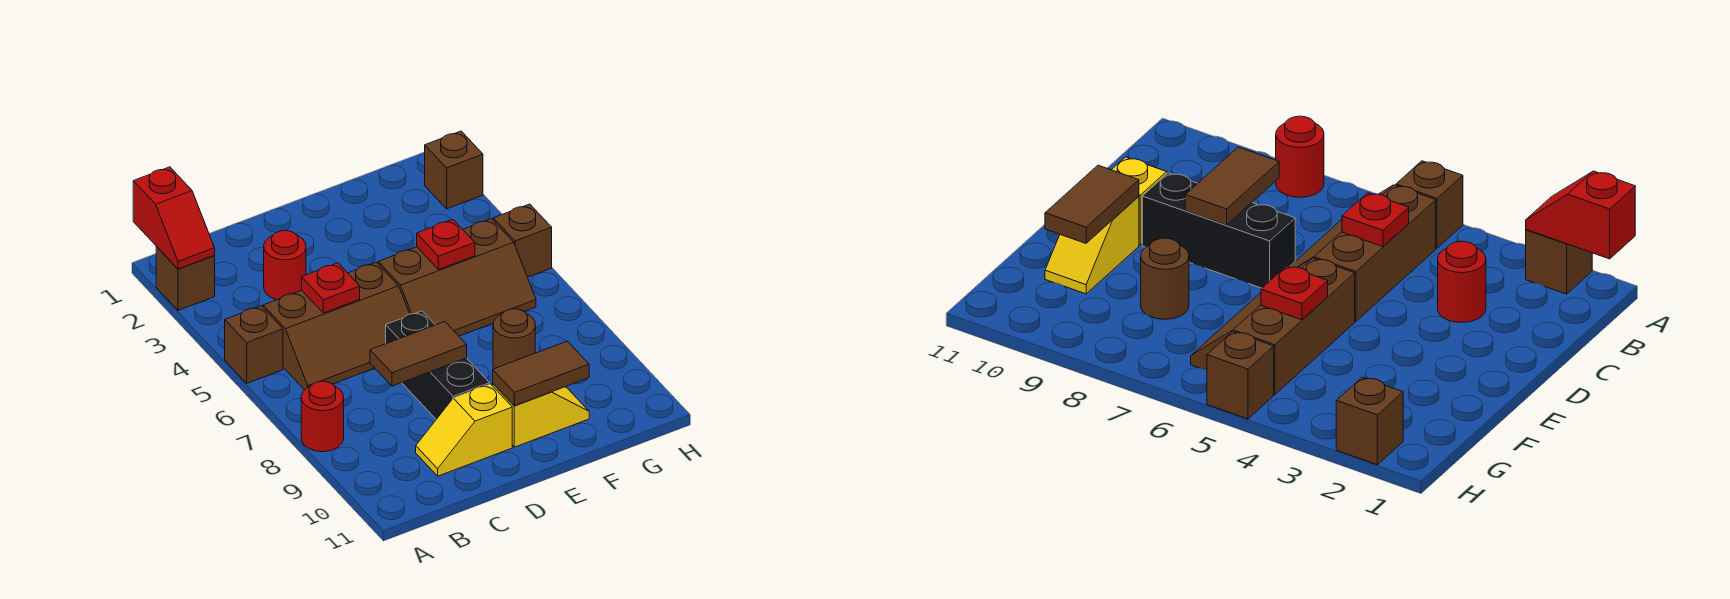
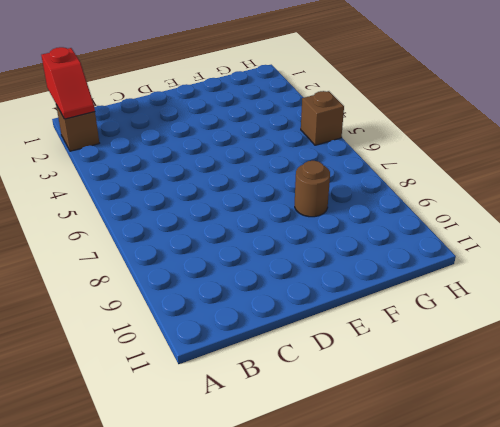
none -> brown brick A5 level 1
none -> red round brick A8 level 1
none -> brown slope B5:D6 level 1 top 5

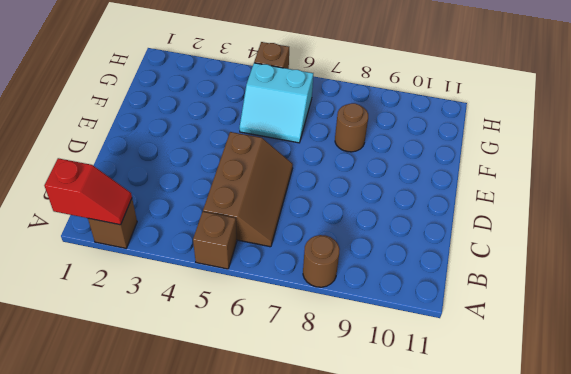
brown round brick A8 level 1 -> red round brick A8 level 1
cyan slope F5:G6 level 1 top G -> brown slope E5:G6 level 1 top 5
none -> red round brick C3 level 1
none -> yellow slope C10:D10 level 1 top D
none -> black brick D7:D9 level 1

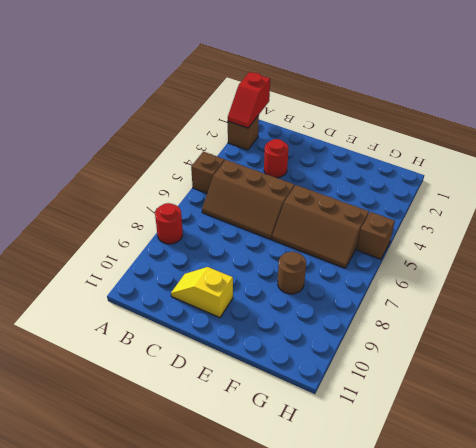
none -> black brick D7:D9 level 1
none -> yellow slope E10:F10 level 1 top E
none -> brown brick H2 level 1

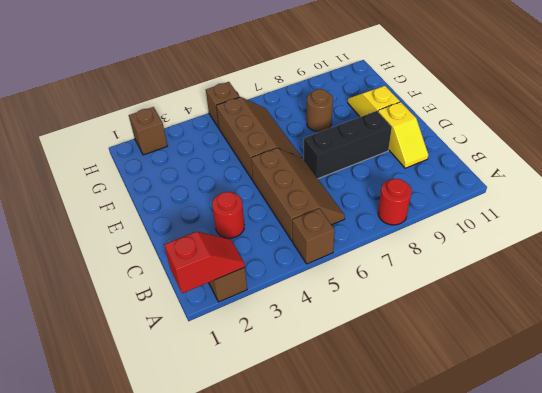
none -> red plate C5 level 2
none -> brown tile C8:D8 level 2
none -> brown tile E10:F10 level 2

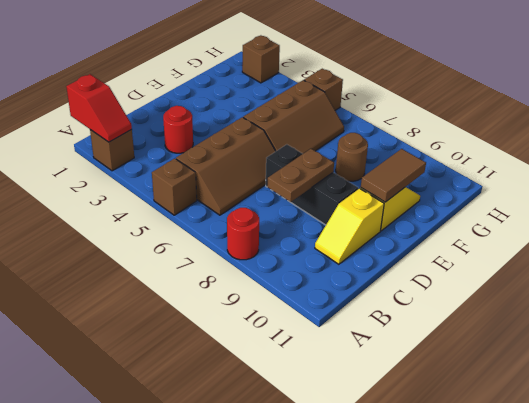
brown plate C8:D8 level 2 -> brown tile C8:D8 level 2
none -> red plate C5 level 2
none -> red plate F5 level 2

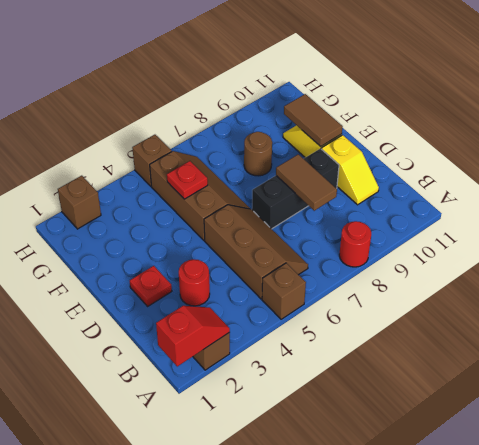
red plate D2 level 1 -> red plate C5 level 2

